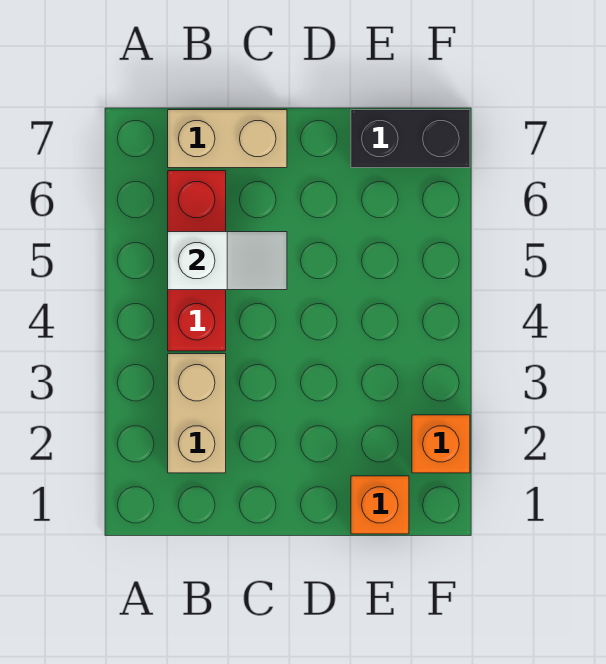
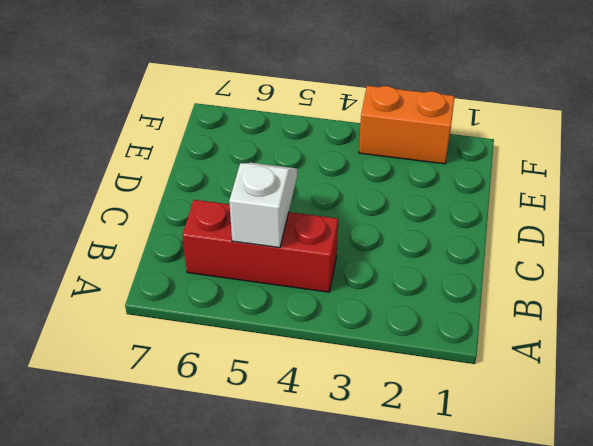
orange brick F2:F3 level 1 -> orange brick F2 level 1
none -> tan brick B2:B3 level 1
none -> tan brick B7:C7 level 1

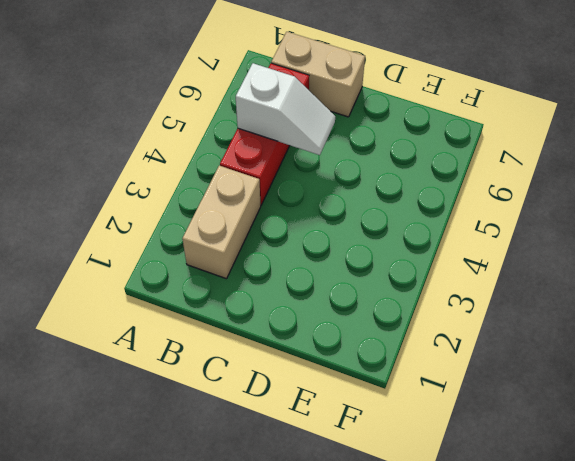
none -> orange brick E1 level 1
none -> black brick E7:F7 level 1

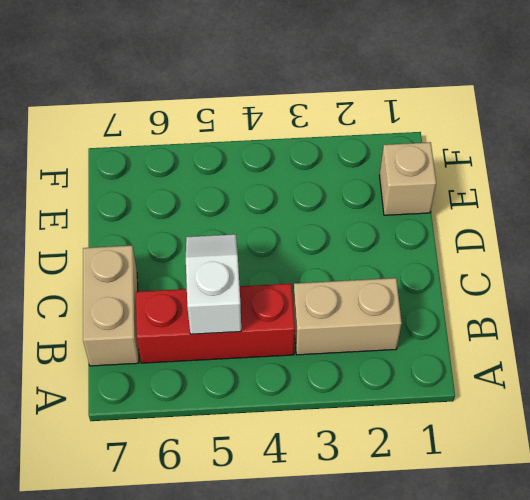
tan brick E1 level 1 -> orange brick E1 level 1
none -> black brick E7:F7 level 1
none -> orange brick F2 level 1

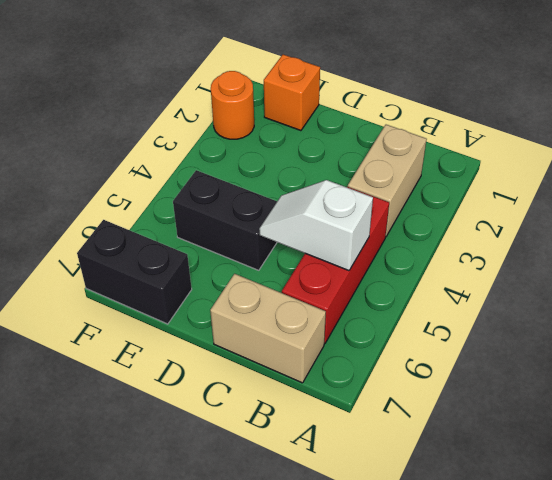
black brick D5:E5 level 1 -> none
orange round brick F2 level 1 -> orange brick F2 level 1

